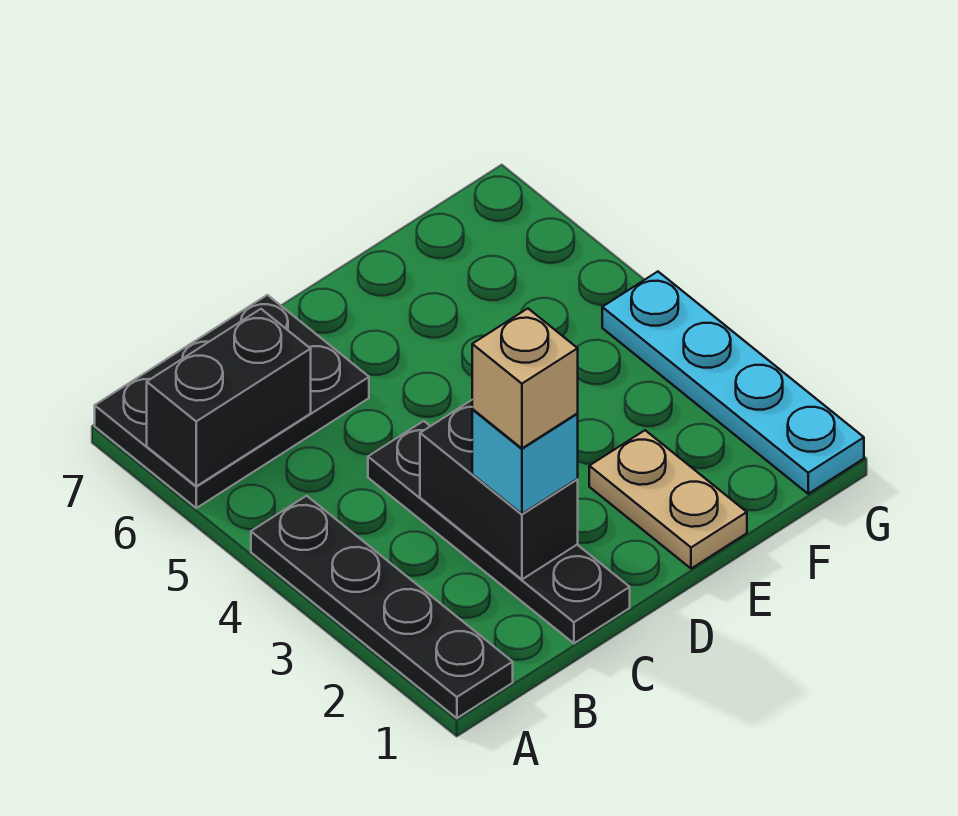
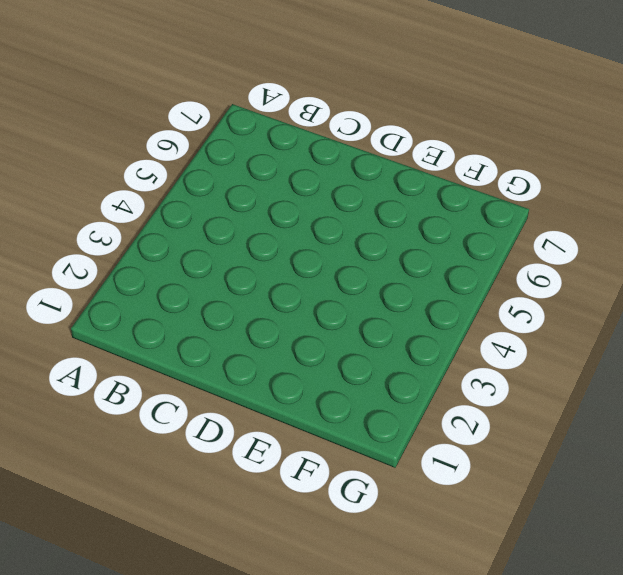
none -> black plate A1:A4 level 1
none -> black plate A6:C7 level 1

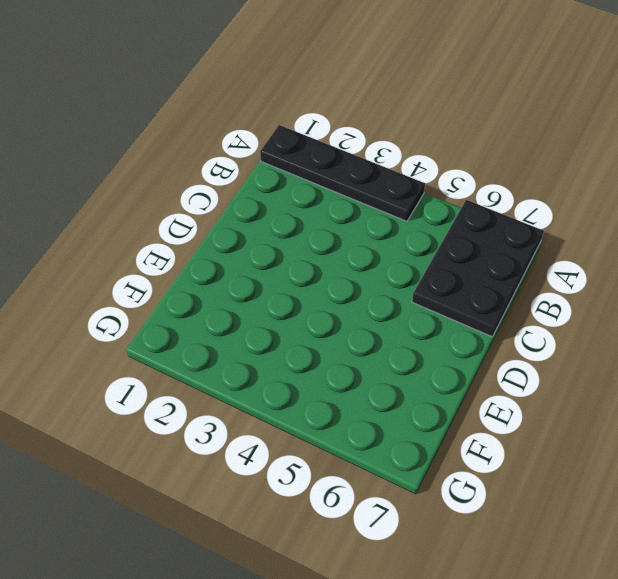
none -> black plate C1:C4 level 1
none -> tan plate E1:E2 level 1

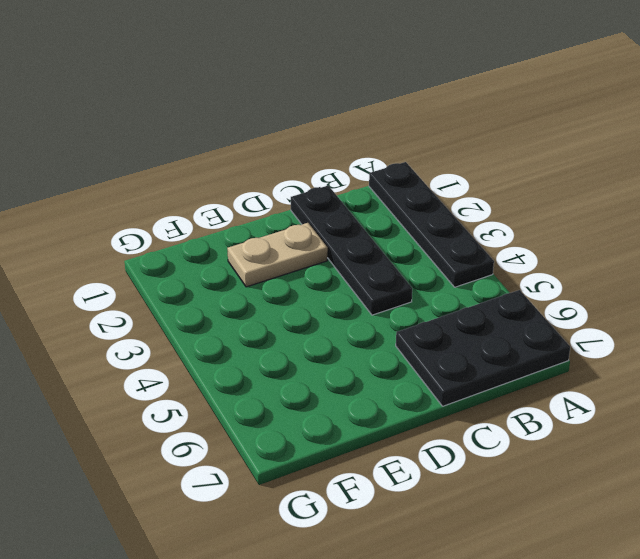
tan plate D2:E2 level 1 -> tan plate E1:E2 level 1
none -> cyan plate G1:G4 level 1
none -> black brick A6:B6 level 2

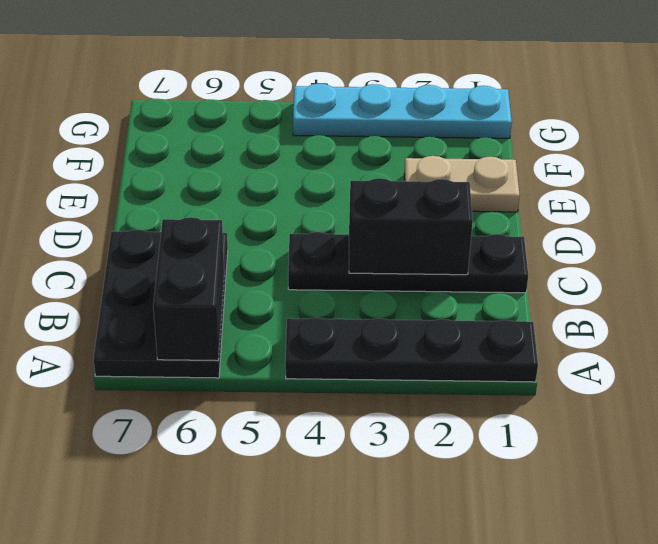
none -> cyan brick C2 level 3
none -> tan brick C2 level 4

